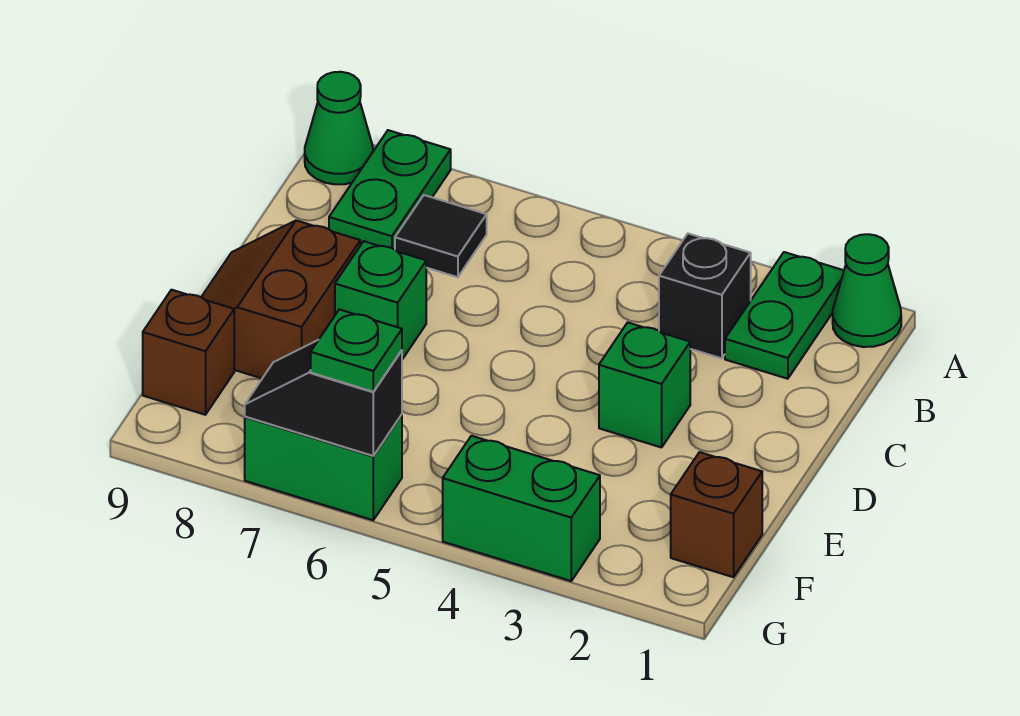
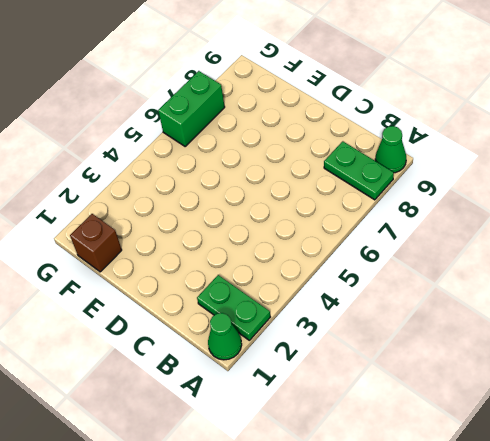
none -> black brick B3 level 1
none -> black tile B7 level 1
none -> green brick D3 level 1

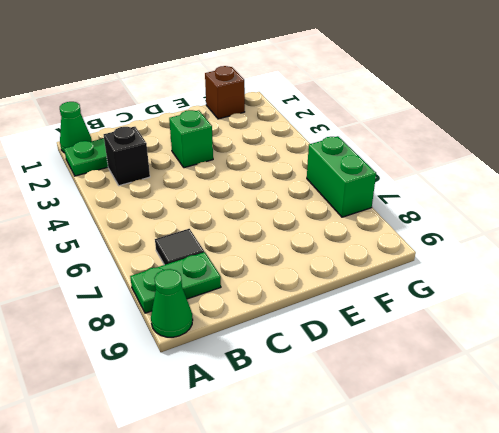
none -> green brick D7 level 1
none -> brown slope D8:E9 level 1 top 8
none -> brown brick F9 level 1

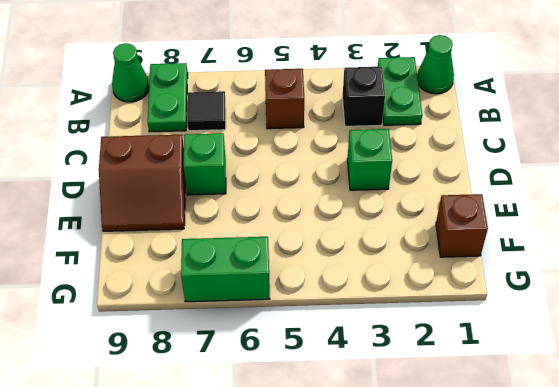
brown brick B5 level 1 -> brown brick F9 level 1
brown slope D8:E9 level 1 top D -> brown slope D8:E9 level 1 top 8
none -> green brick G3:G4 level 1
none -> black slope G6:G7 level 2 top 6
none -> green plate G6 level 3

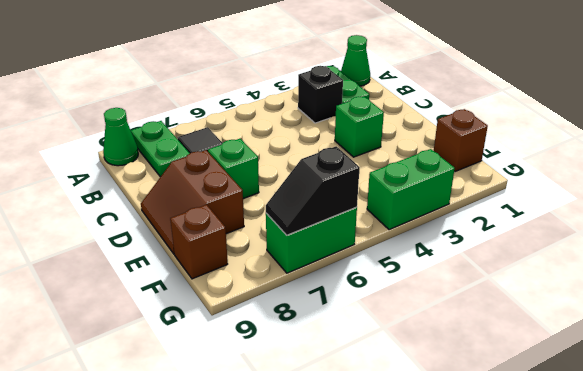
none -> green plate G6 level 3

